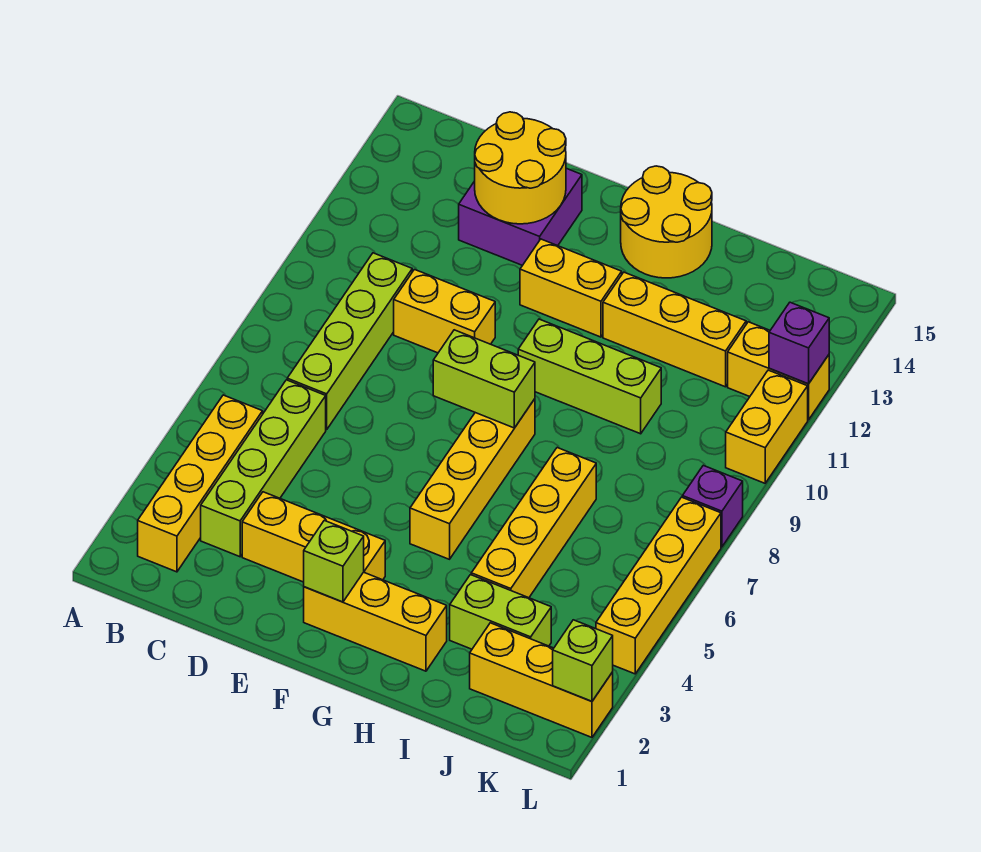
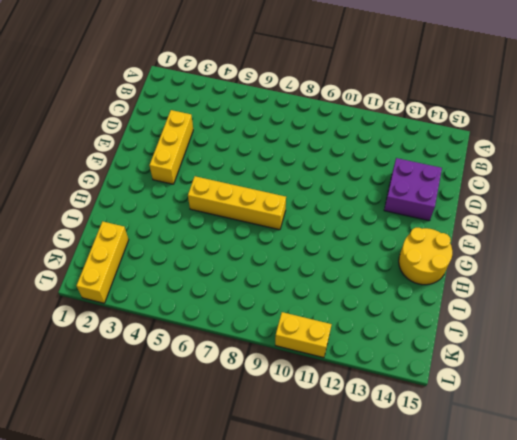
none -> yellow brick B2:B5 level 1
none -> lime brick C3:C6 level 1
none -> lime brick C7:C10 level 1

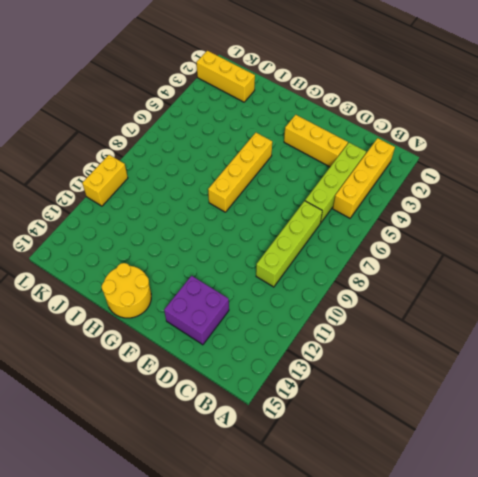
none -> yellow brick D10:E10 level 1
none -> yellow brick F2:H2 level 1
none -> yellow brick F12:G12 level 1

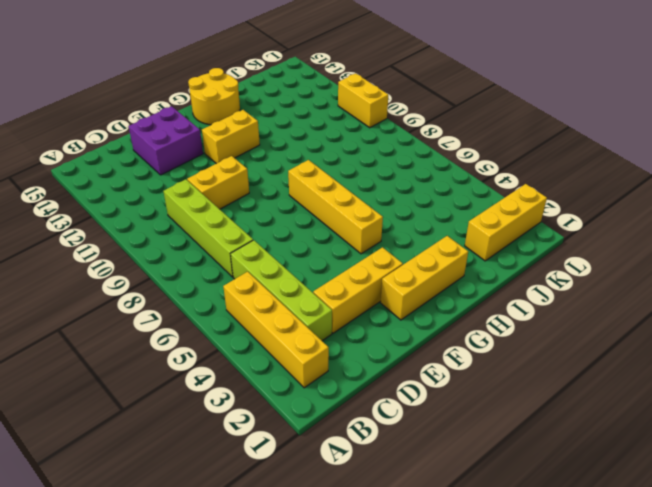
none -> lime brick G10:I10 level 1
none -> yellow brick H12:J12 level 1
none -> lime brick I3:J3 level 1

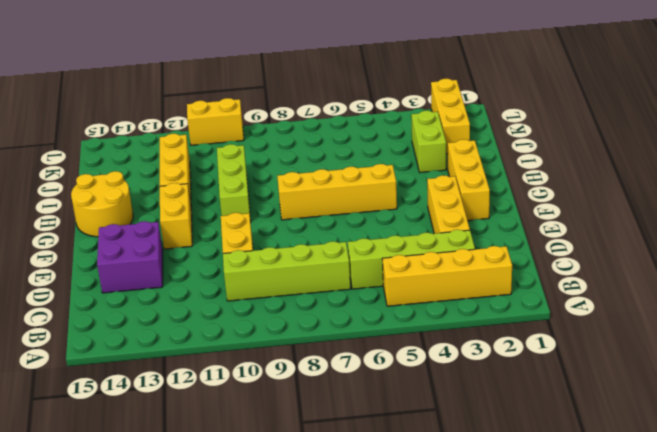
none -> yellow brick I4:I7 level 1
none -> yellow brick K12:L12 level 1
none -> yellow brick L4:L7 level 1

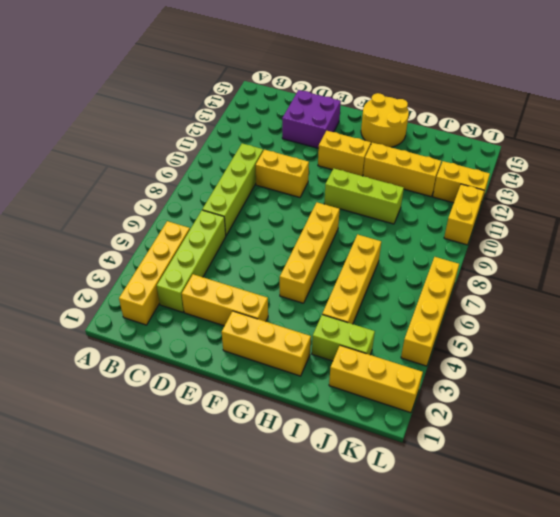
none -> purple brick L8 level 1
none -> yellow round brick D13:E14 level 2
none -> lime brick F2 level 2

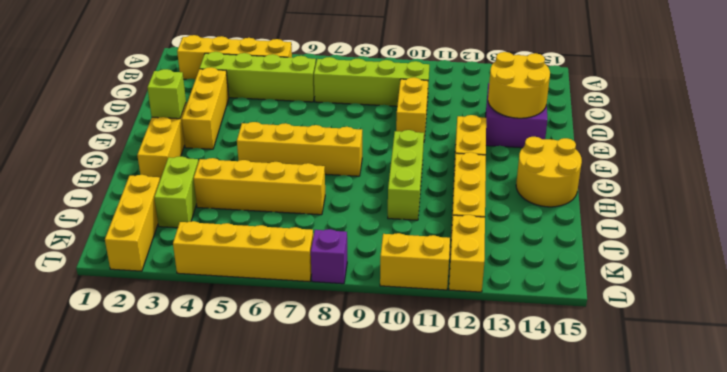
none -> lime brick F8:G8 level 2
none -> lime brick L2 level 2
none -> purple brick L12 level 2

